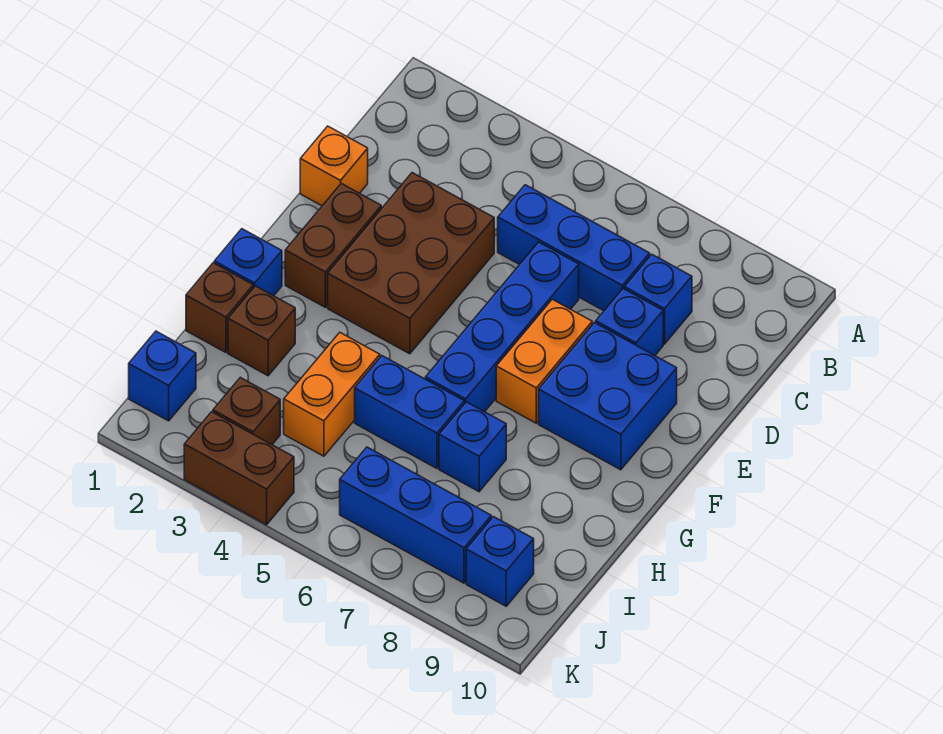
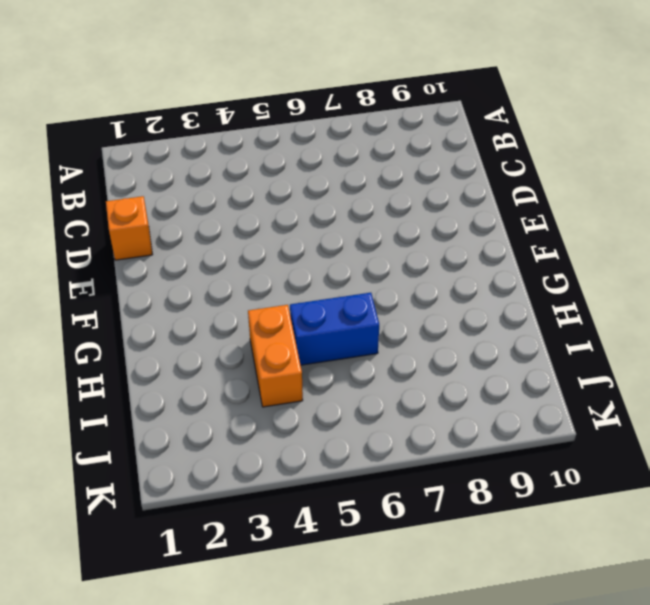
none -> blue brick C5:C7 level 1
none -> blue brick C8 level 1
none -> brown brick D3:F4 level 1

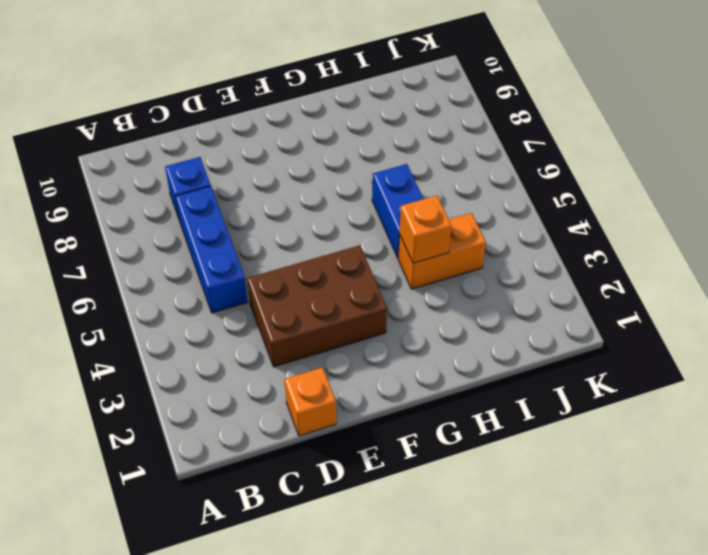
orange brick H4 level 2 -> none
none -> blue brick D6:G6 level 1
none -> blue brick D8 level 1
none -> brown brick E2:F2 level 1

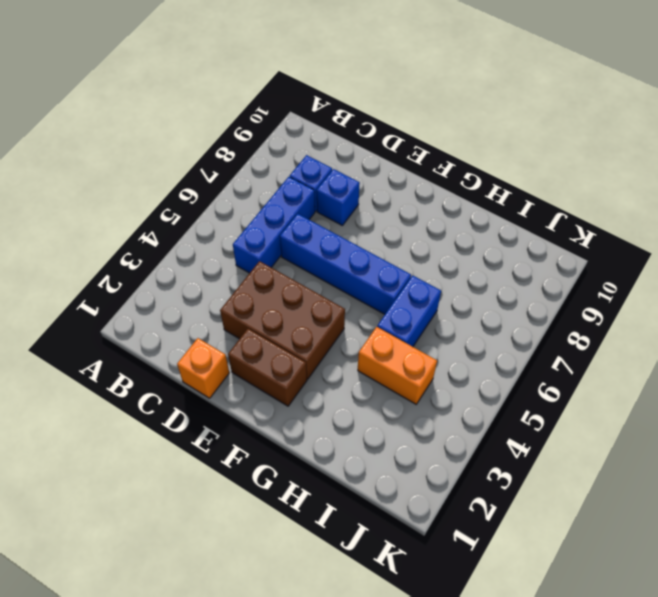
none -> orange brick E7:F7 level 1
none -> blue brick E8:F9 level 1
none -> blue brick G1 level 1

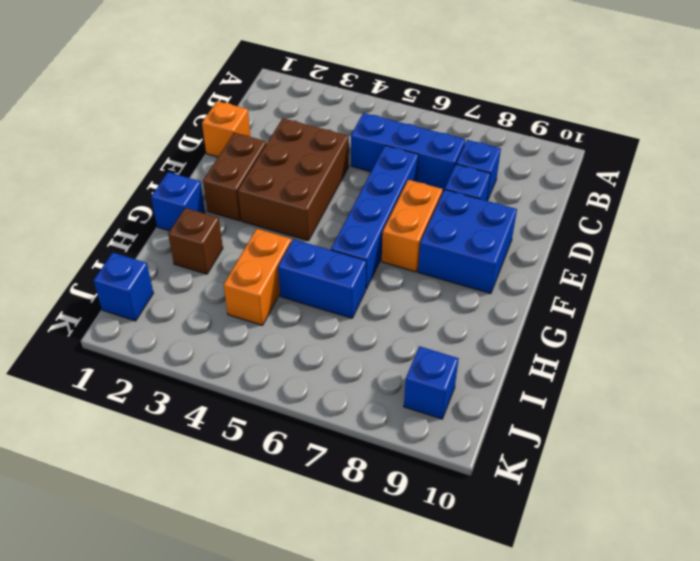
none -> brown brick H1 level 1
none -> blue brick H7 level 1
none -> brown brick J3 level 1

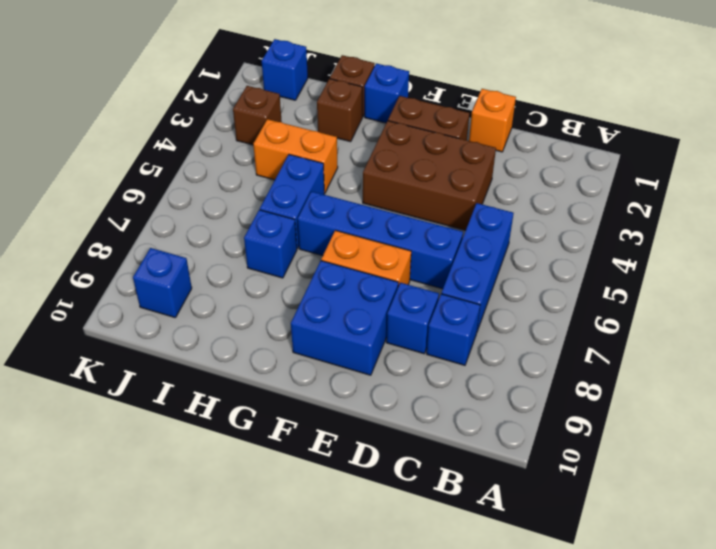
none -> blue brick J6:J8 level 1
none -> brown brick K3:K4 level 1

